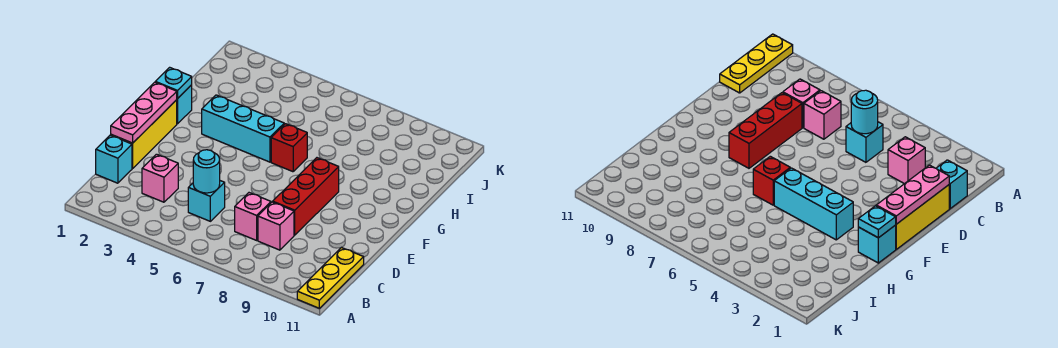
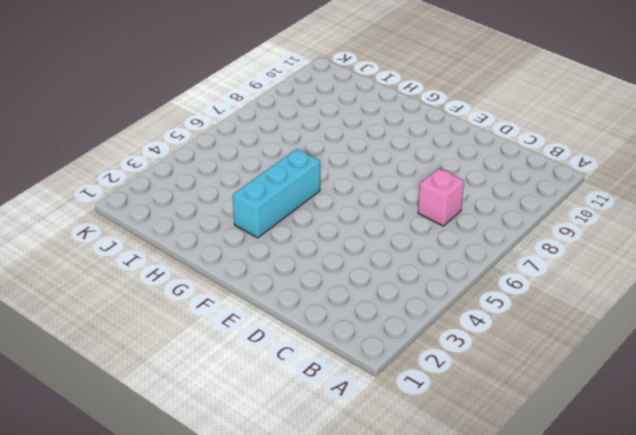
none -> yellow plate A11:C11 level 1
none -> cyan brick C1 level 1
none -> pink brick C3 level 1

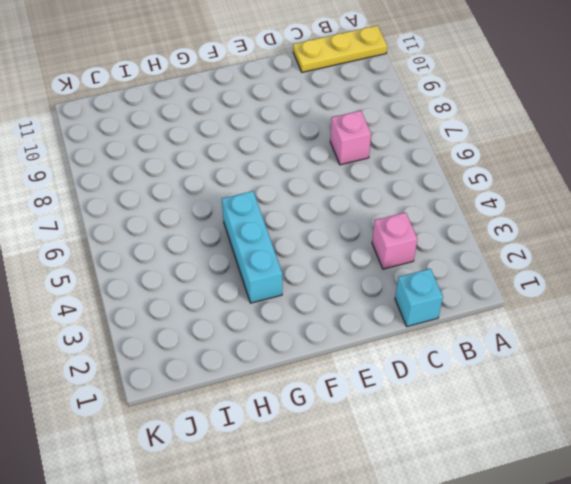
none -> cyan brick C5 level 1
none -> pink brick C8 level 1
none -> yellow brick D1:F1 level 1

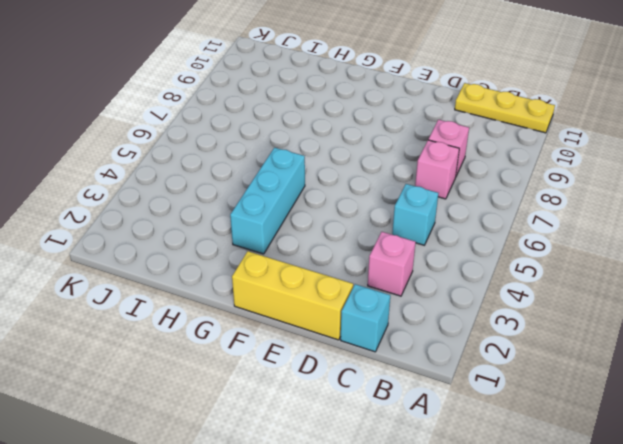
none -> red brick D8:F8 level 1
none -> cyan brick G1 level 1
none -> red brick G6 level 1

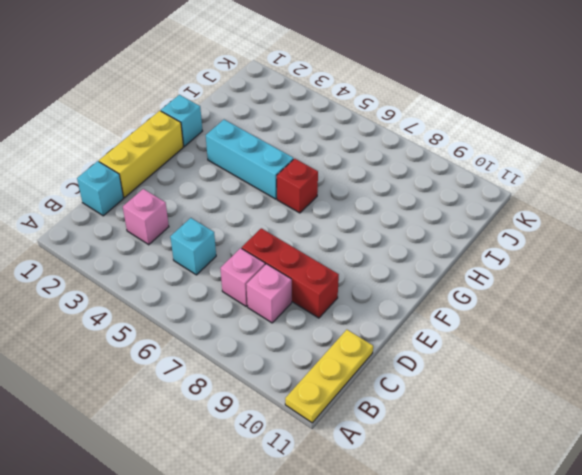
red brick D7:D9 level 1 -> red brick D8:F8 level 1
none -> cyan round brick C5 level 2
none -> pink plate D1:F1 level 2
none -> cyan plate G1 level 2

